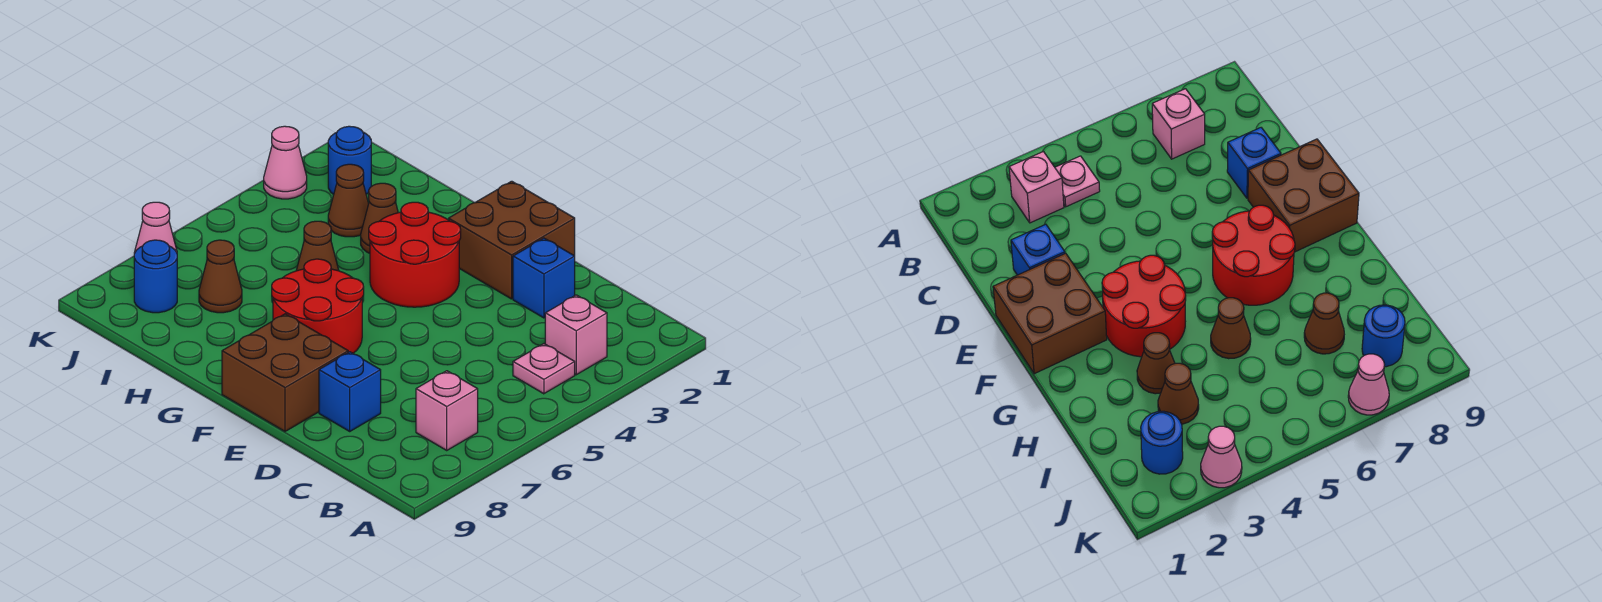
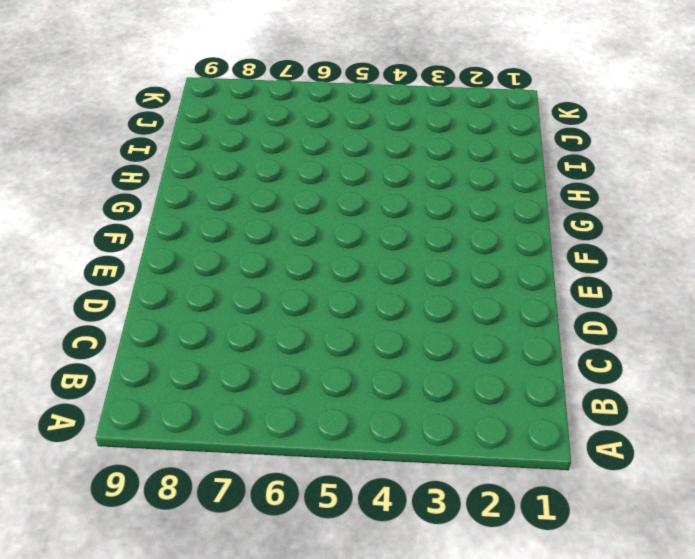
none -> pink brick B3 level 1
none -> pink plate B4 level 1
none -> pink brick B7 level 1

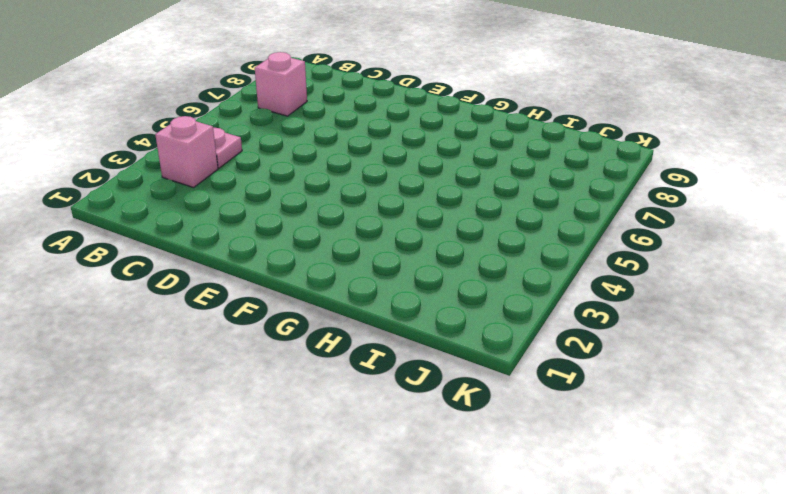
none -> blue brick D2 level 1
none -> blue brick D8 level 1
none -> brown brick E1:F2 level 1

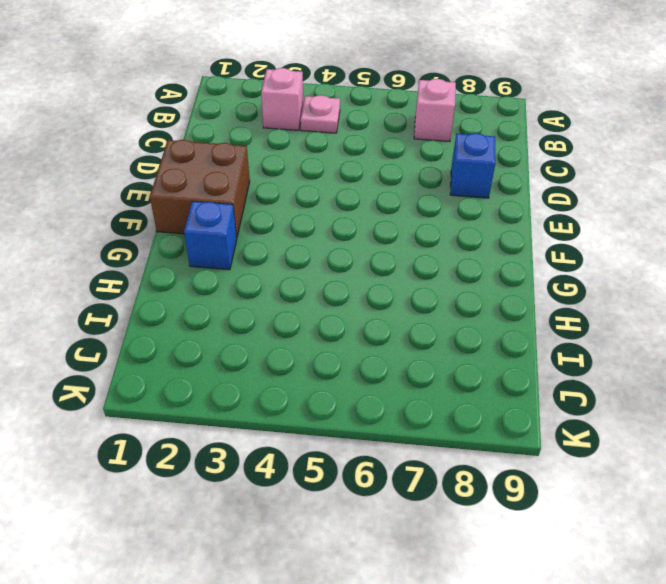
blue brick G2 level 1 -> blue brick D2 level 1
none -> brown brick E8:F9 level 1
none -> red round brick F3:G4 level 1
none -> red round brick F6:G7 level 1

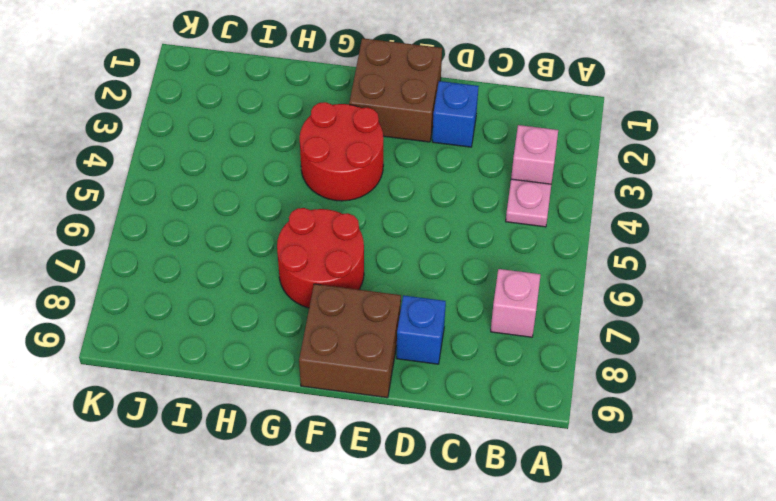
none -> brown cone H3 level 1
none -> brown cone H5 level 1
none -> brown cone I3 level 1

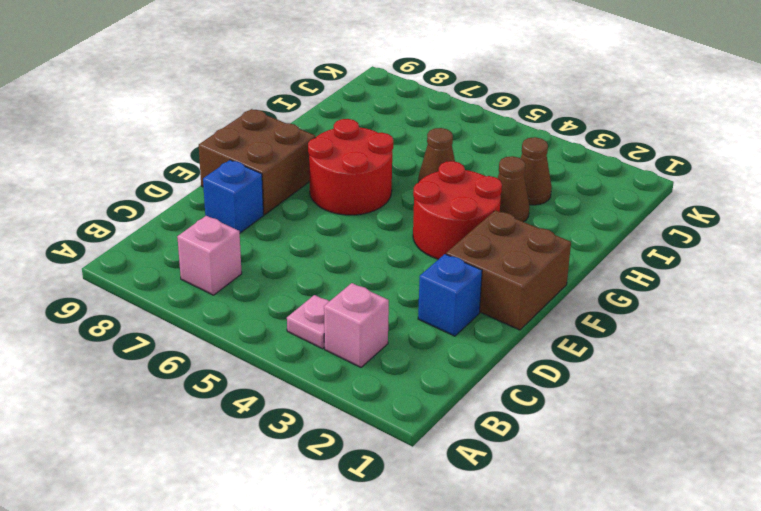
none -> brown cone I7 level 1
none -> blue round brick J2 level 1
none -> blue round brick J8 level 1

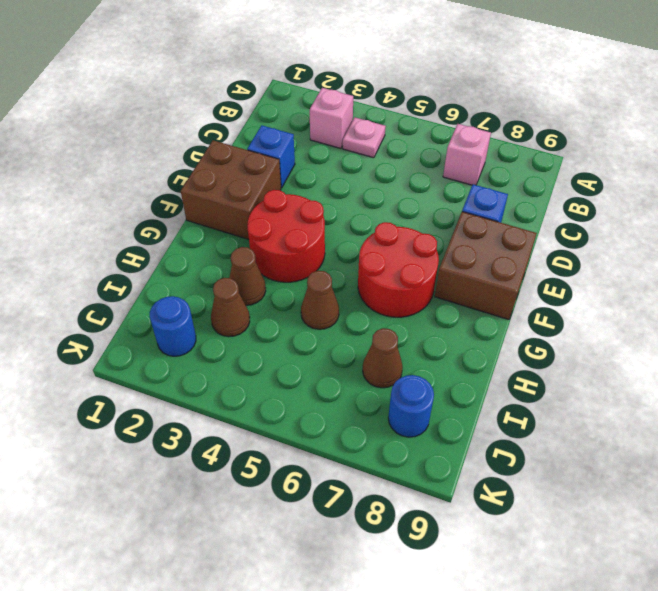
none -> pink cone K3 level 1
none -> pink cone K7 level 1

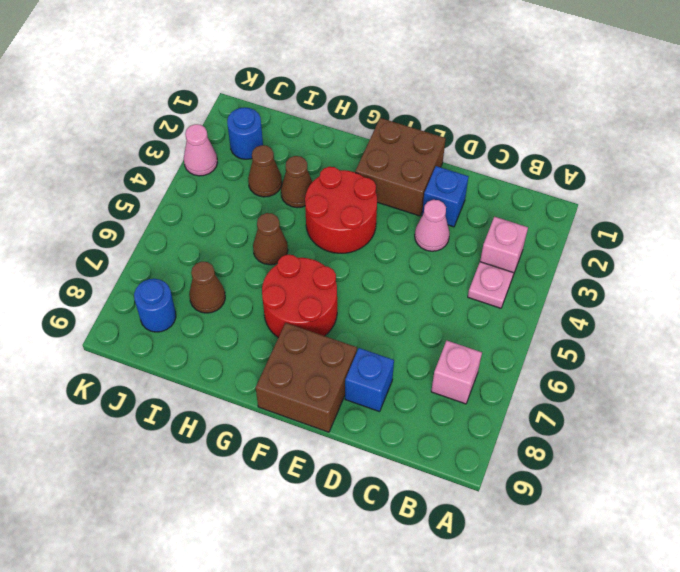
pink cone D3 level 1 -> pink cone K7 level 1

